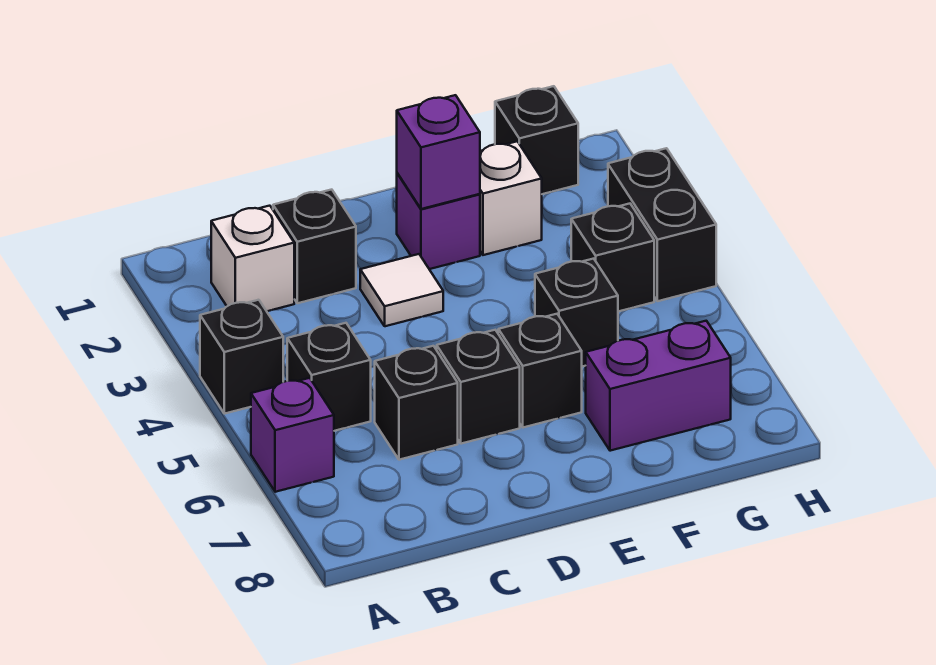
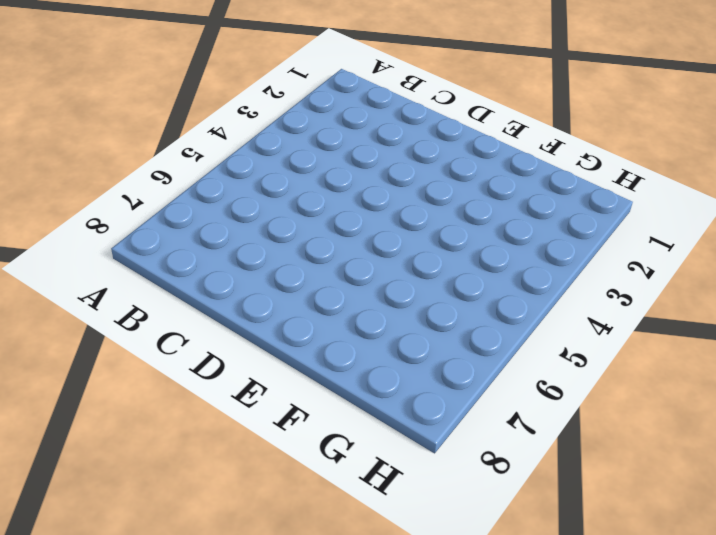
none -> black brick A4 level 1
none -> purple brick A6 level 1
none -> white brick B2 level 1

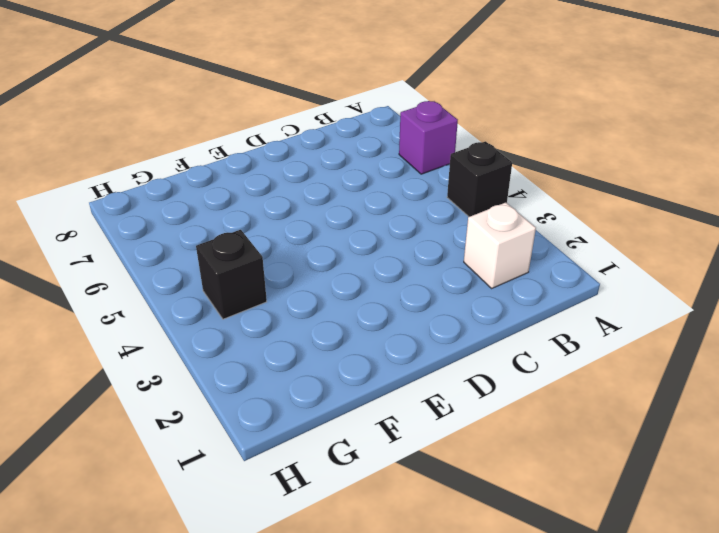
none -> black brick B5 level 1
none -> black brick C2 level 1
none -> black brick C6 level 1

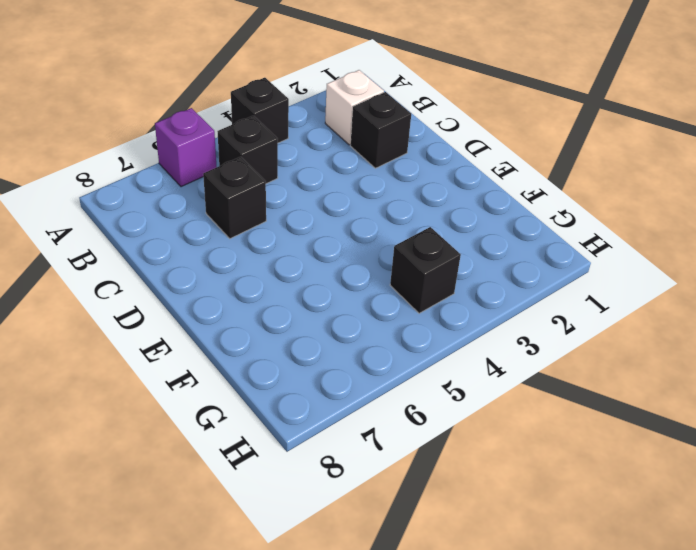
none -> white tile D3 level 1
none -> black brick D6 level 1
none -> purple brick E2 level 1

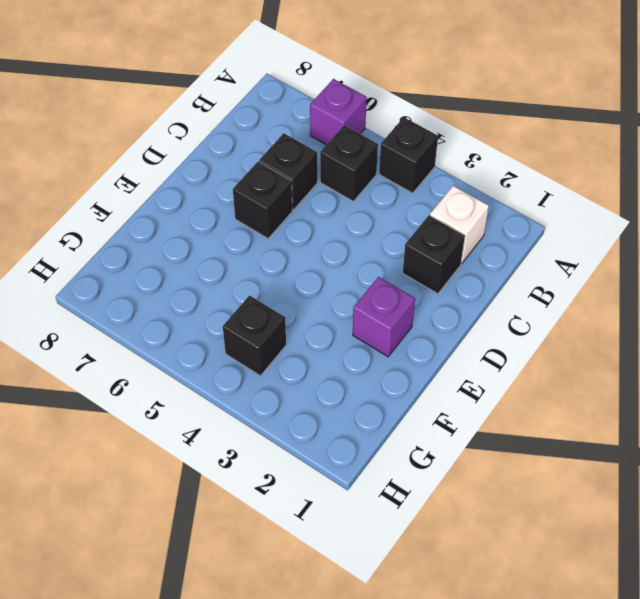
none -> white tile D3 level 1
none -> black brick E6 level 1
none -> white brick F2 level 1

